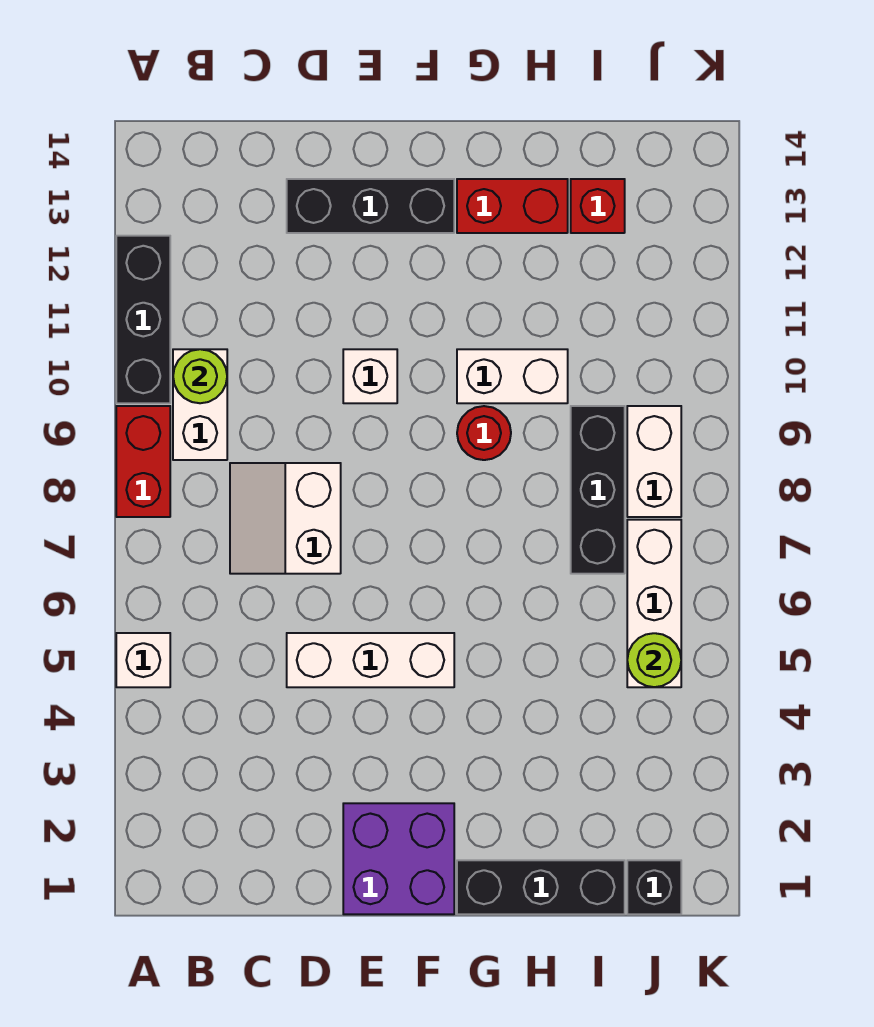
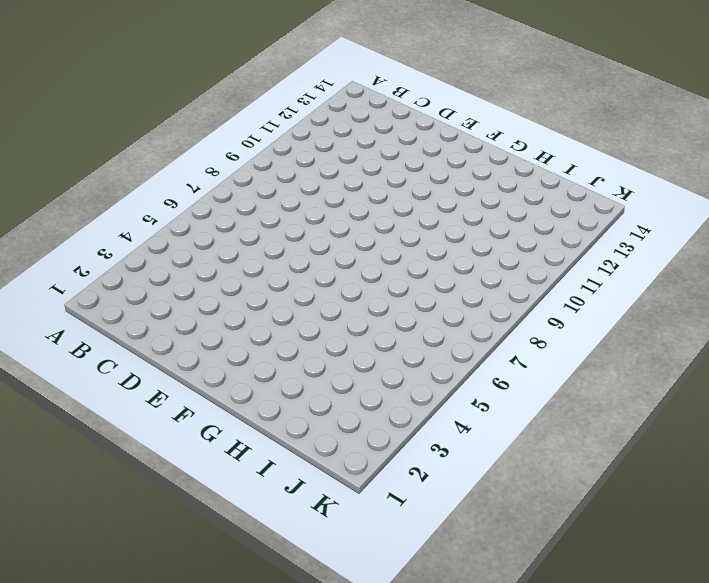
none -> white brick A5 level 1
none -> red brick A8:A9 level 1
none -> black brick A10:A12 level 1

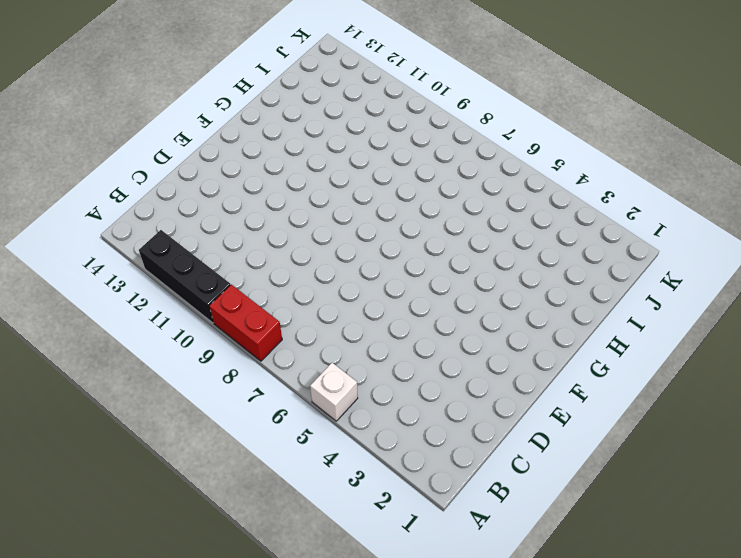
none -> white brick B9:B10 level 1
none -> white slope C7:D8 level 1 top D
none -> white brick D5:F5 level 1

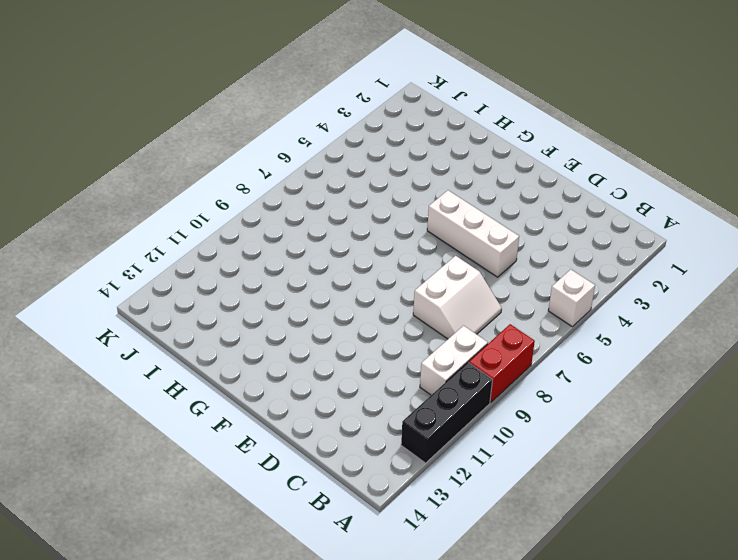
none -> black brick D13:F13 level 1
none -> purple brick E1:F2 level 1
none -> white brick E10 level 1

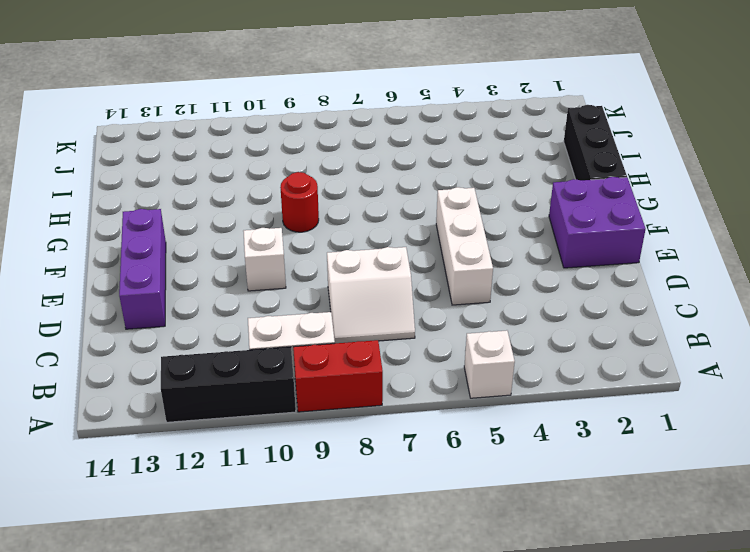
purple brick D13:F13 level 1 -> black brick D13:F13 level 1
none -> white brick G10:H10 level 1
none -> red brick G13:H13 level 1
none -> black brick I7:I9 level 1

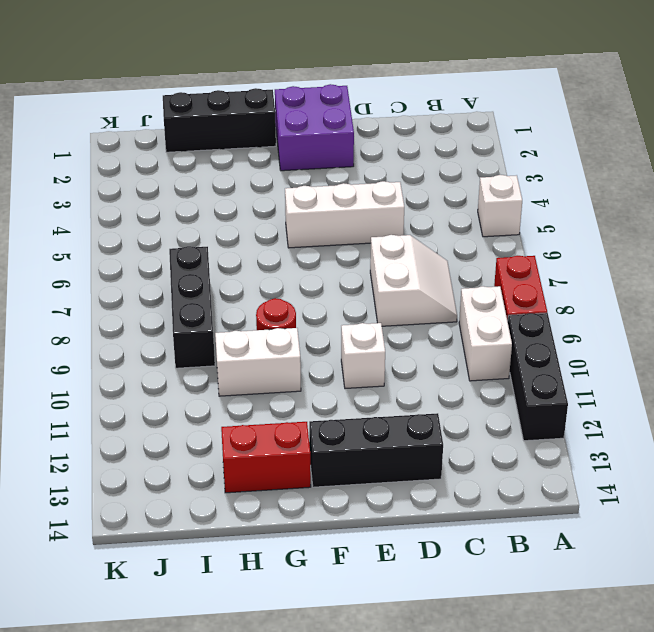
none -> red brick I13 level 1
none -> black brick J1 level 1
none -> white brick J5:J7 level 1

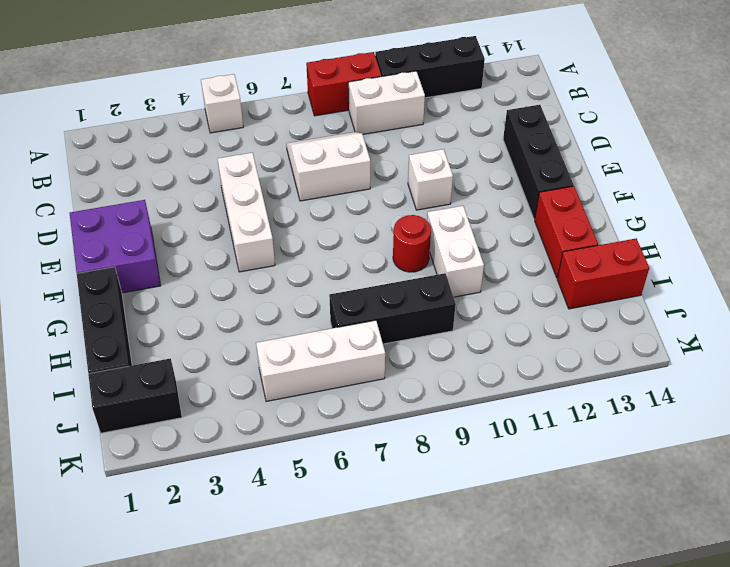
red brick I13:I14 level 1 -> red brick I13 level 1
black brick J1:J2 level 1 -> black brick J1 level 1
none -> white brick J8:J9 level 1
none -> lime round brick B10 level 2
none -> lime round brick J5 level 2

